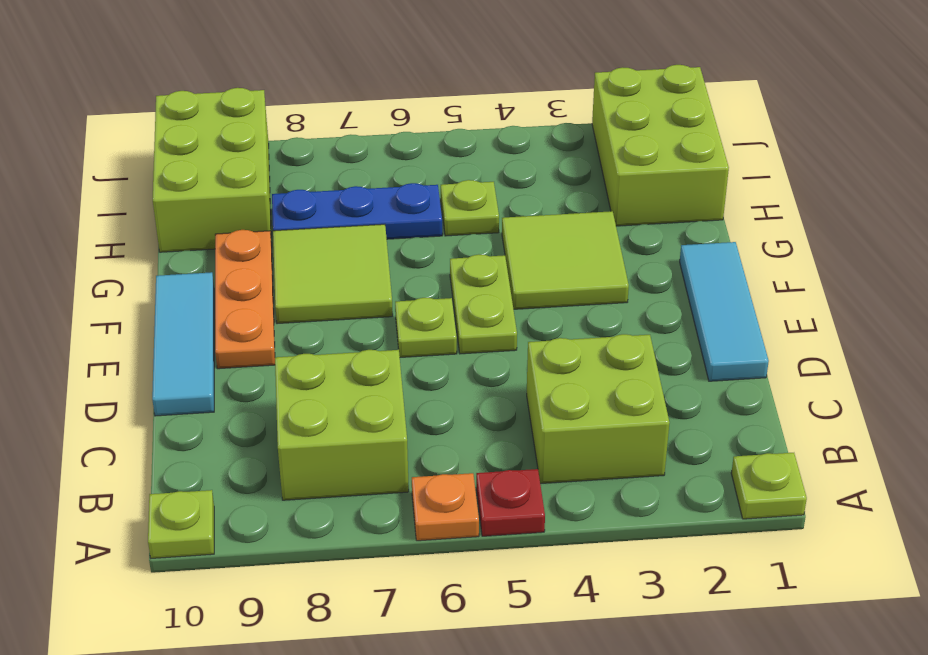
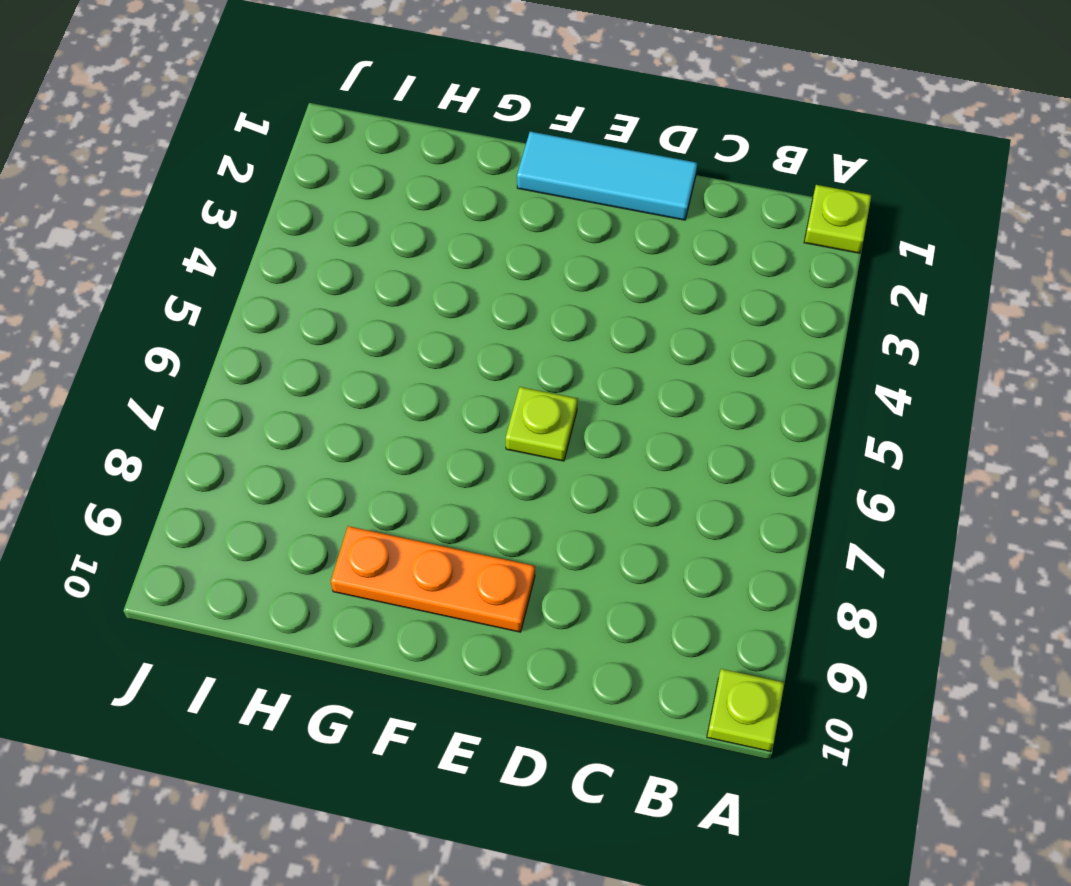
none -> red plate A5 level 1
none -> orange plate A6 level 1
none -> lime brick B3:C4 level 1

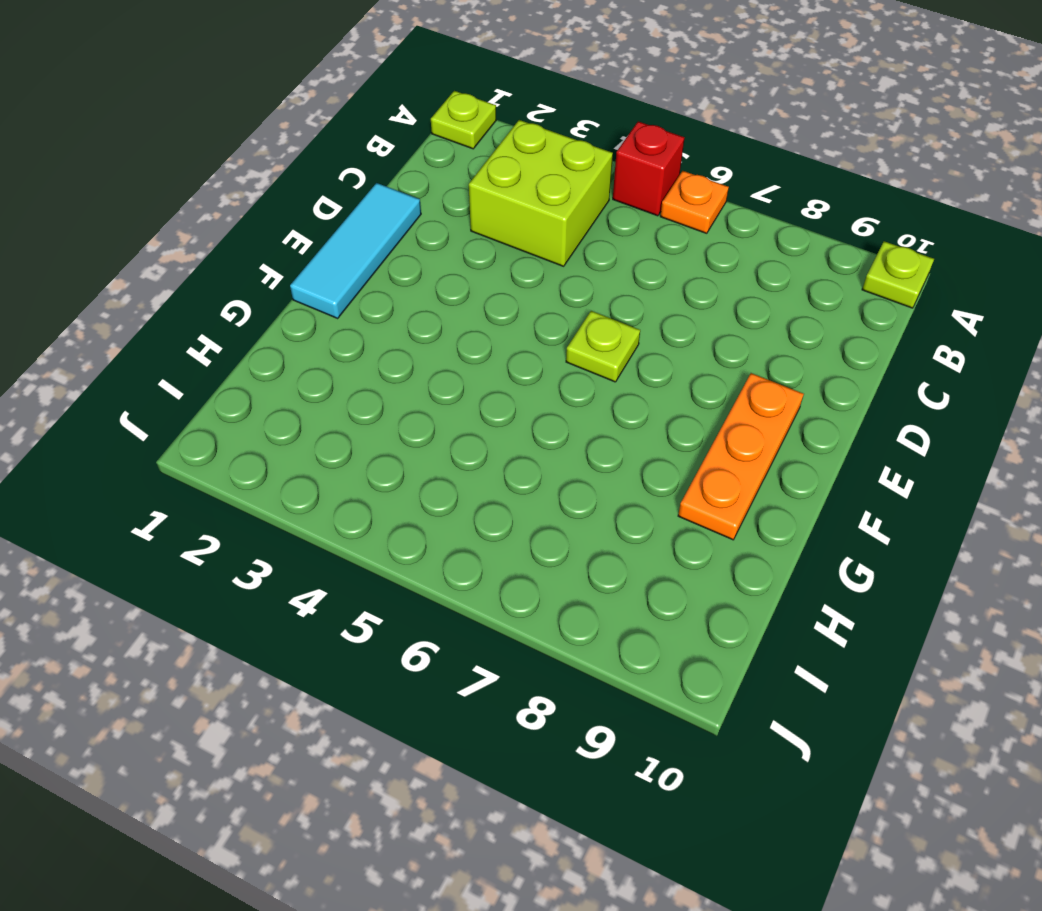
red brick A5 level 1 -> red plate A5 level 1
none -> lime brick B7:C8 level 1
none -> cyan tile D10:F10 level 1
none -> lime plate E5:F5 level 1

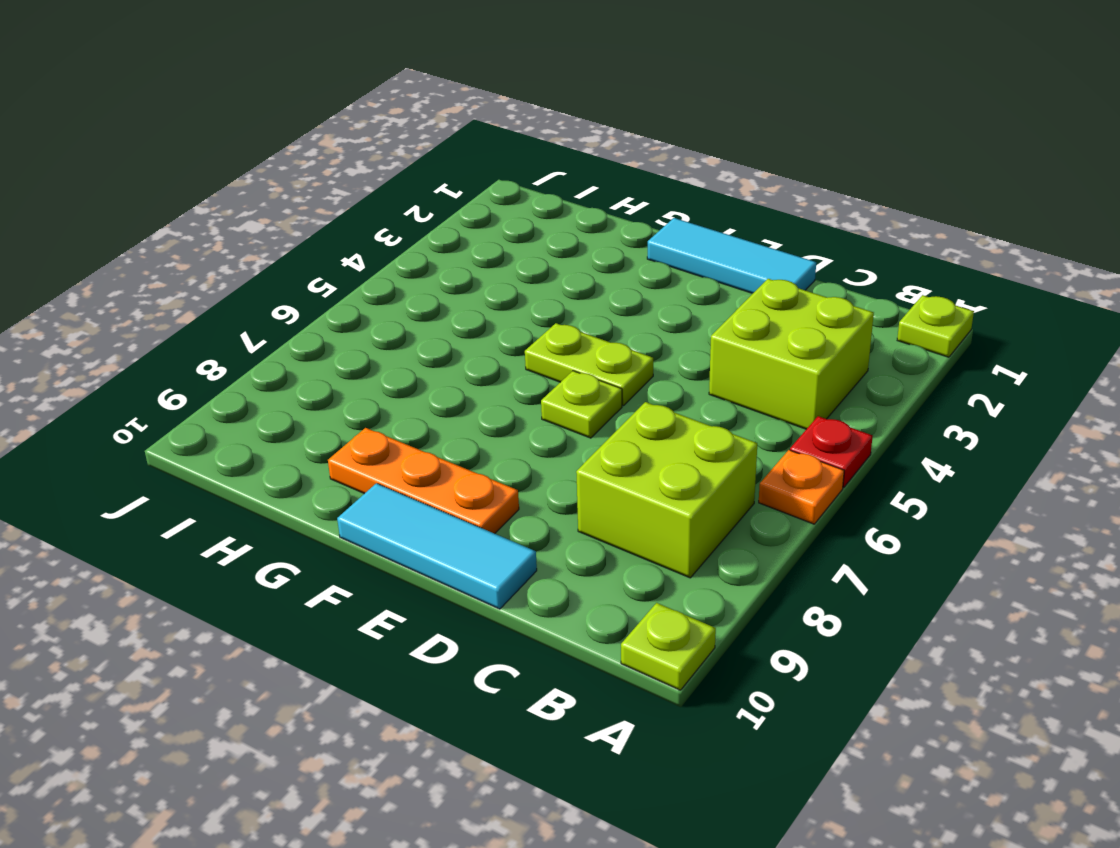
none -> lime tile F3:G4 level 1
none -> lime tile F7:G8 level 1
none -> lime brick H1:J2 level 1

